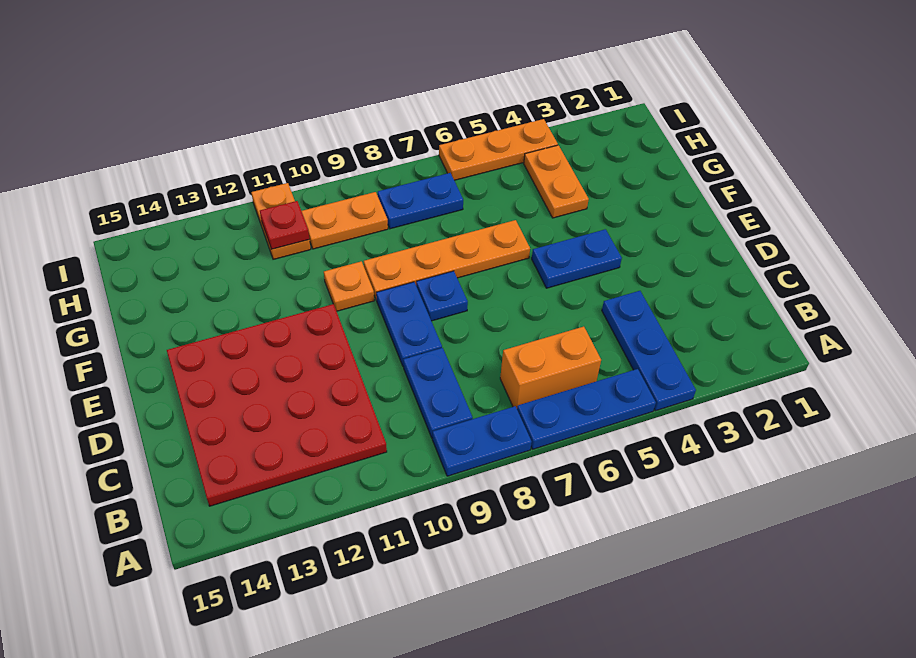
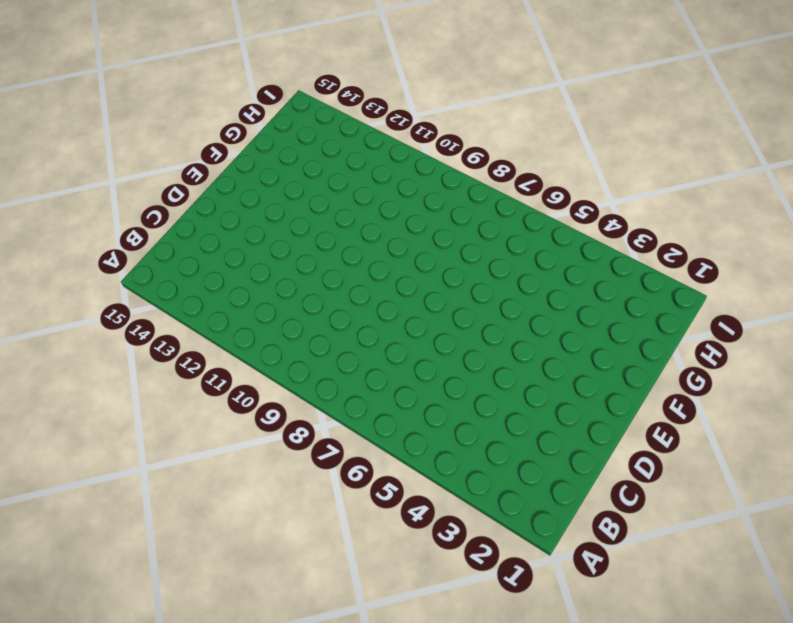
none -> blue plate A4:C4 level 1
none -> blue plate A5:A7 level 1
none -> blue plate A8:A9 level 1

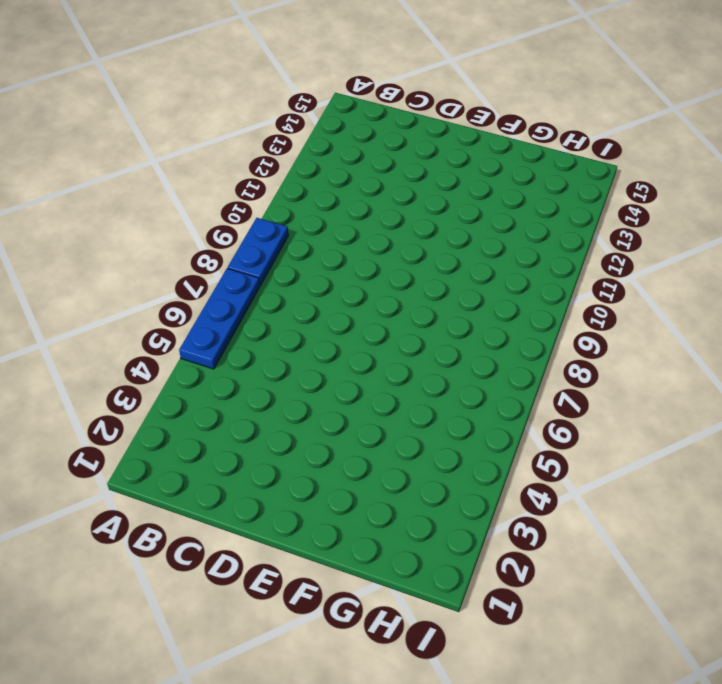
none -> blue plate A4:C4 level 1
none -> orange brick B6:B7 level 1
none -> blue plate B9:C9 level 1

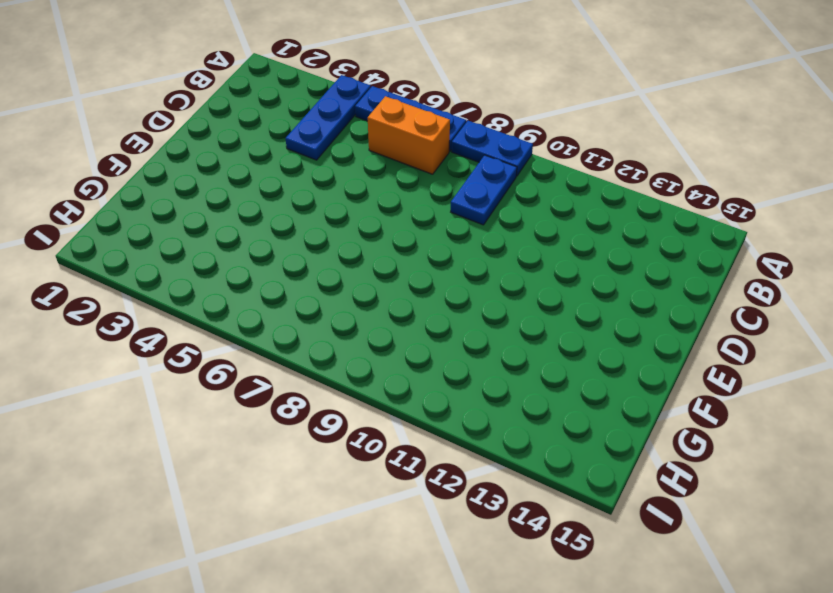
none -> red plate B11:E14 level 1
none -> blue plate D9:E9 level 1
none -> blue plate E4:E5 level 1

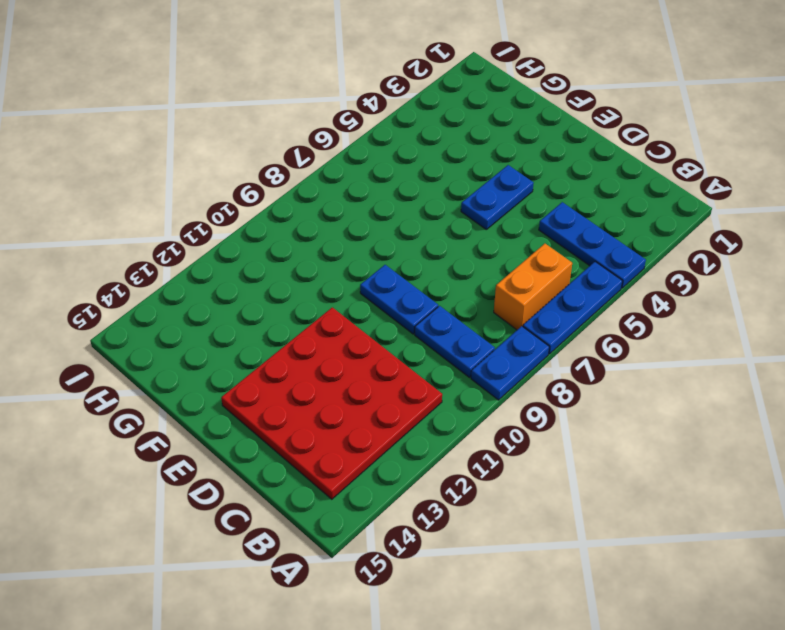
none -> blue plate E8 level 1
none -> orange plate F6:F9 level 1
none -> orange plate F10 level 1

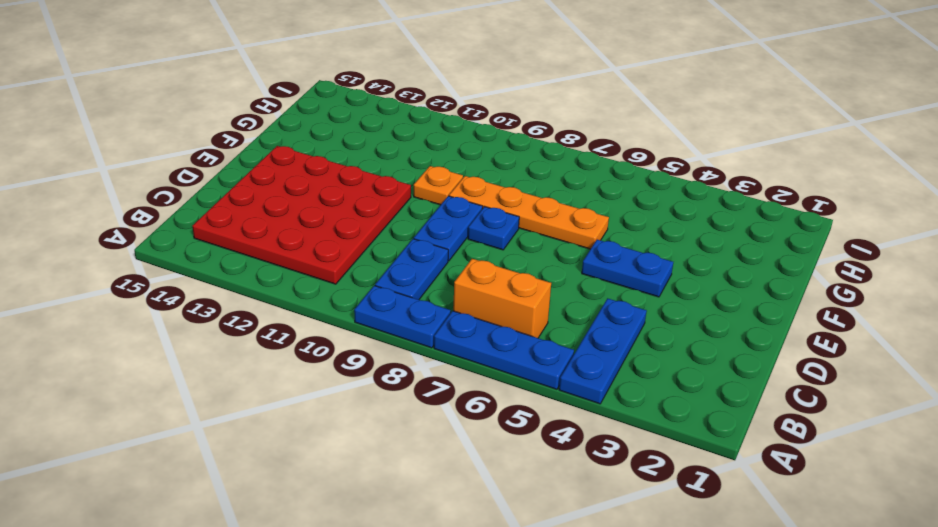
none -> orange plate G4:H4 level 1
none -> blue plate H7:H8 level 1
none -> orange plate H9:H10 level 1

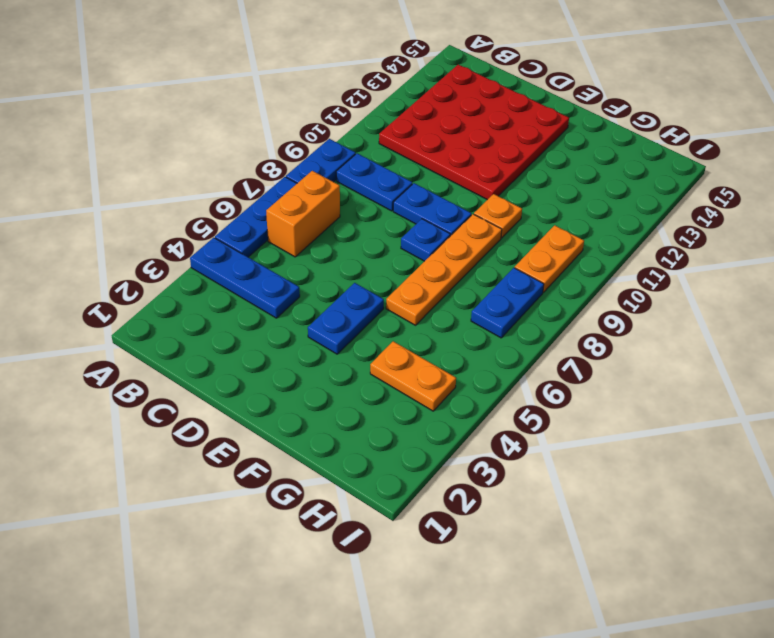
none -> orange plate H11:I11 level 1
none -> orange plate I4:I6 level 1
none -> red plate H11 level 2

